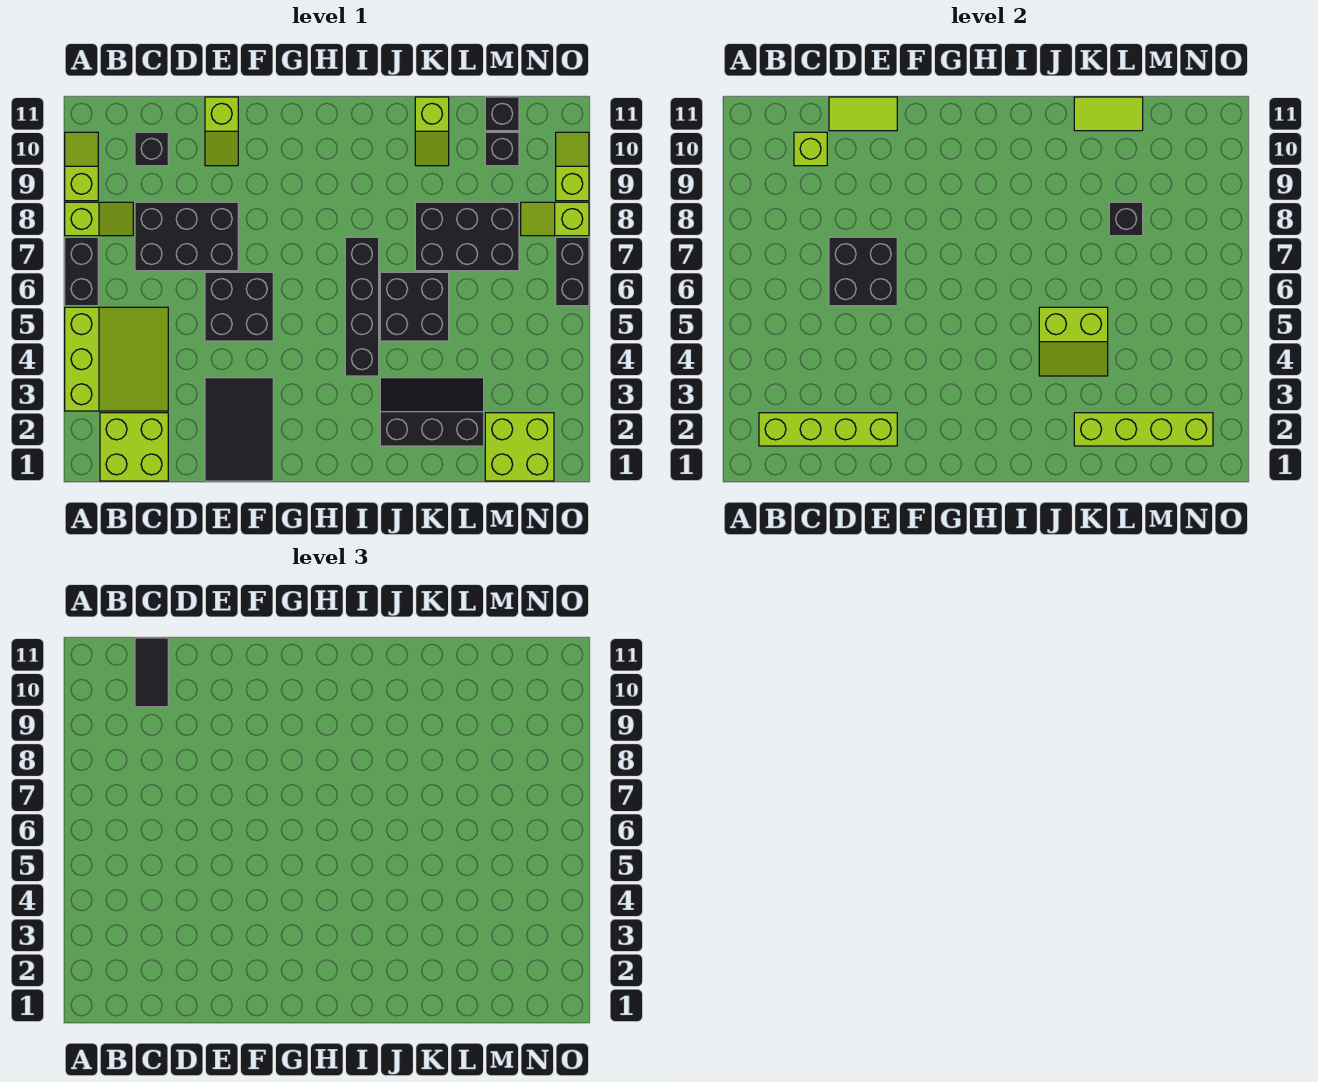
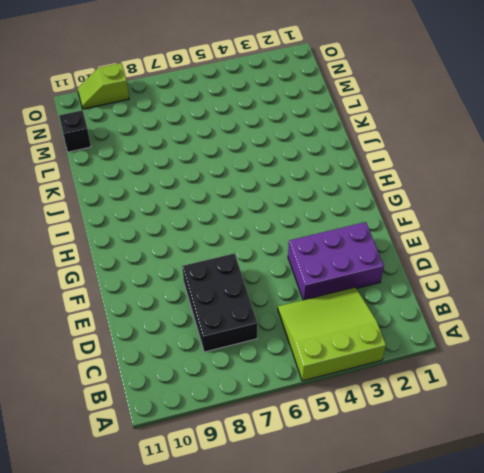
purple brick D2:E4 level 1 -> black tile E1:F3 level 1
none -> black brick A6:A7 level 1
none -> lime slope A8:B8 level 1 top A
none -> lime slope A9:A10 level 1 top 9
none -> lime brick B1:C2 level 1

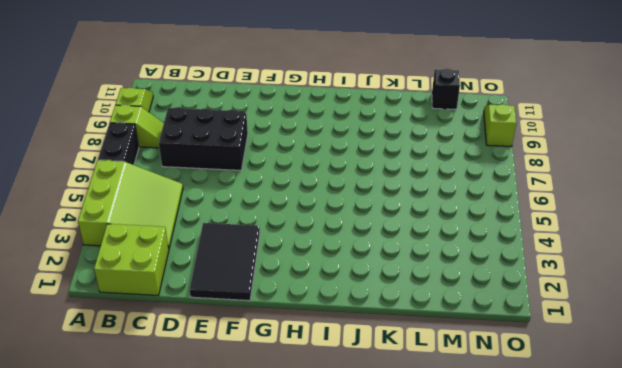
none -> black brick C10 level 1
none -> black brick E5:F6 level 1
none -> lime slope E10:E11 level 1 top 11
none -> black brick I4:I7 level 1

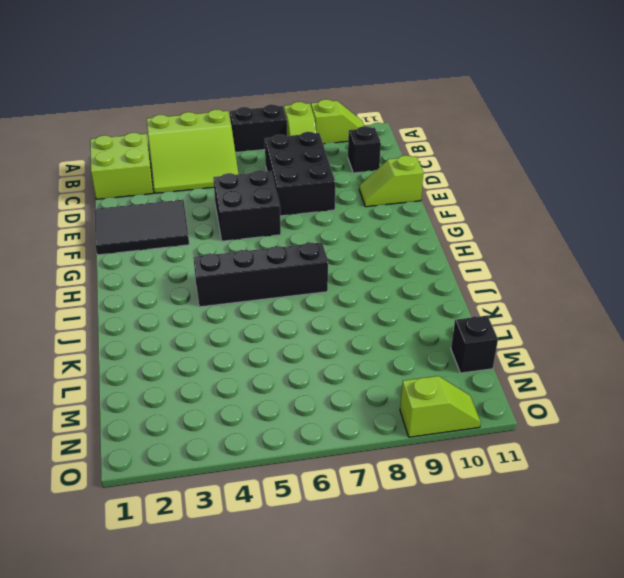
none -> black slope J2:L3 level 1 top 2
none -> black brick J5:K6 level 1
none -> black brick K7:M8 level 1
none -> lime slope K10:K11 level 1 top 11

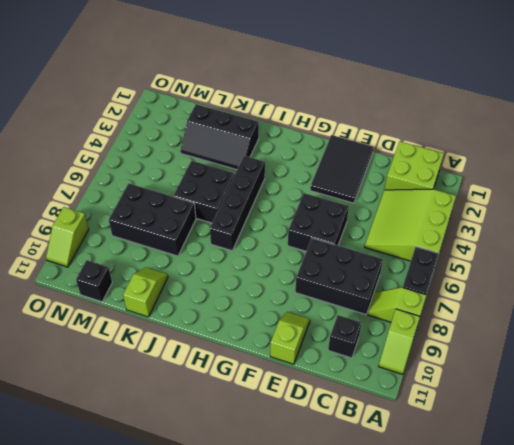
none -> lime brick M1:N2 level 1
none -> black brick M10 level 1
none -> lime slope N8:O8 level 1 top O
none -> black brick O6:O7 level 1

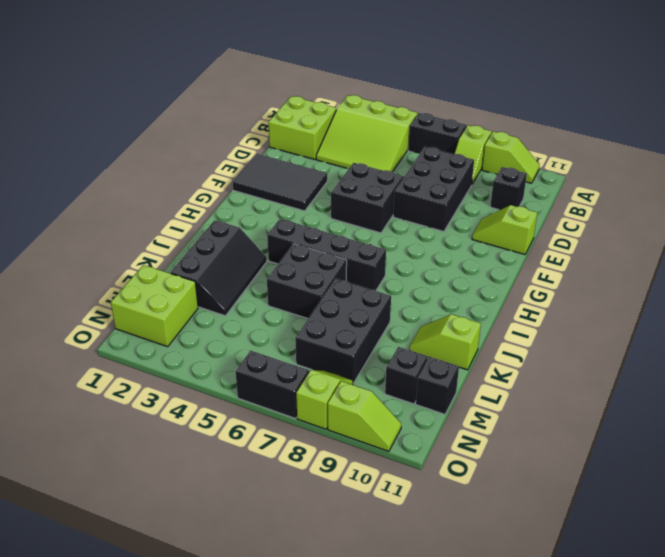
none -> lime brick B2:E2 level 2
none -> lime brick C10 level 2
none -> black brick D6:E7 level 2
none -> lime tile D11:E11 level 2

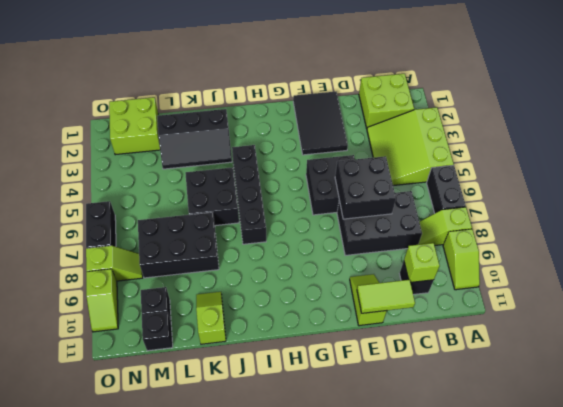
none -> lime brick B2:E2 level 2
none -> lime slope J4:K5 level 2 top 5
none -> lime brick K2:N2 level 2
none -> lime tile K11:L11 level 2

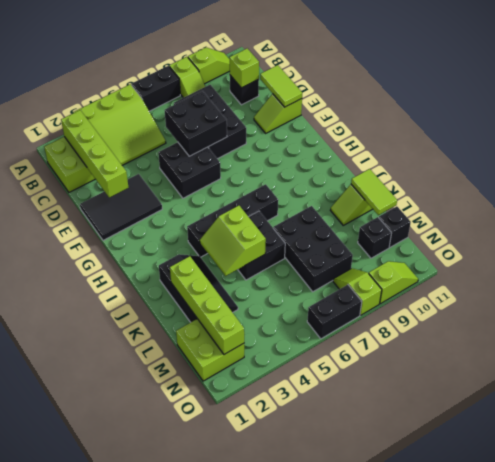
none -> black brick L8 level 2
none -> black tile C10:C11 level 3

